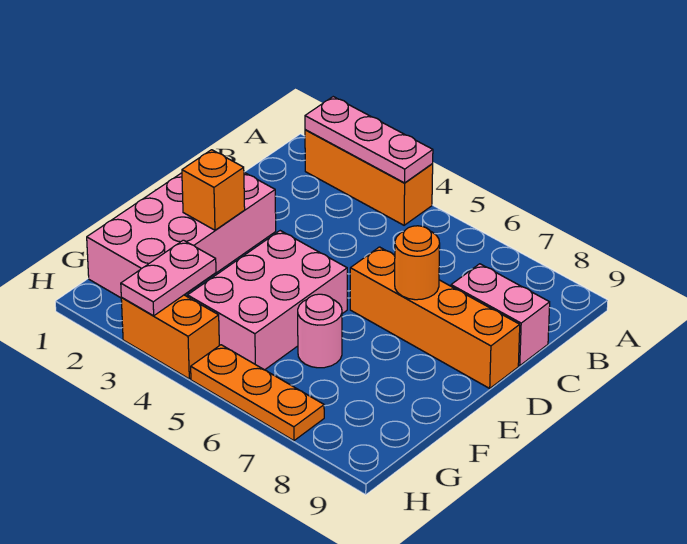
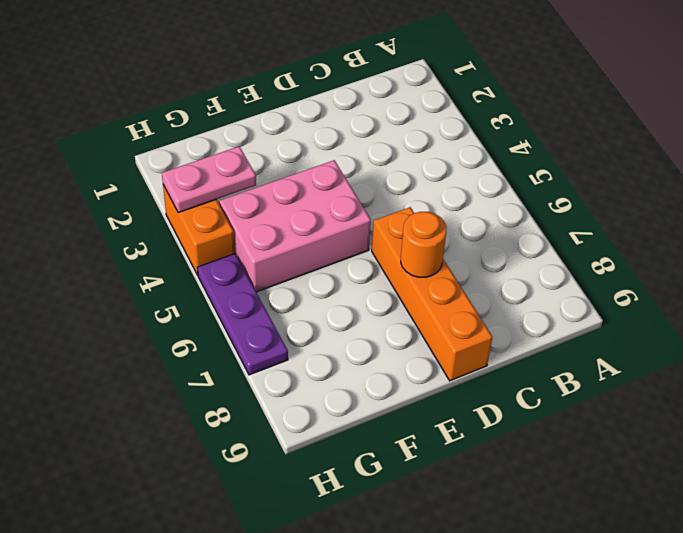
purple plate H5:H7 level 1 -> orange plate H5:H7 level 1
none -> orange brick A2:A4 level 1
none -> pink brick C8:C9 level 1
none -> pink brick D1:G2 level 1

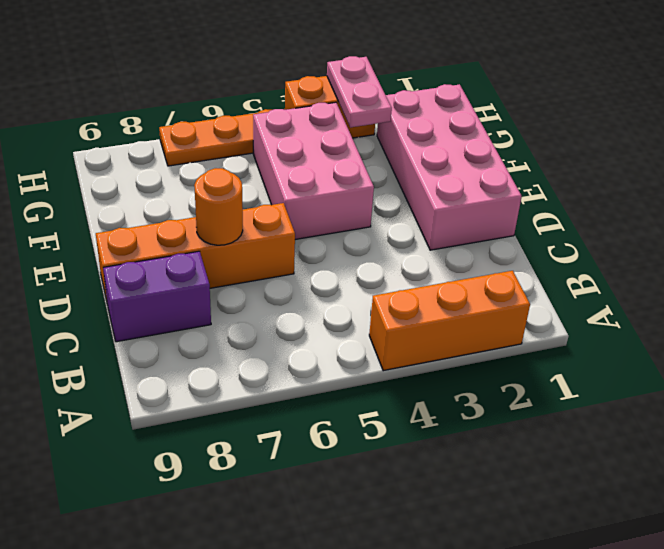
purple brick C8:C9 level 1 -> pink brick C8:C9 level 1
none -> pink round brick F6 level 1
none -> pink plate A2:A4 level 2
none -> orange brick E2 level 2

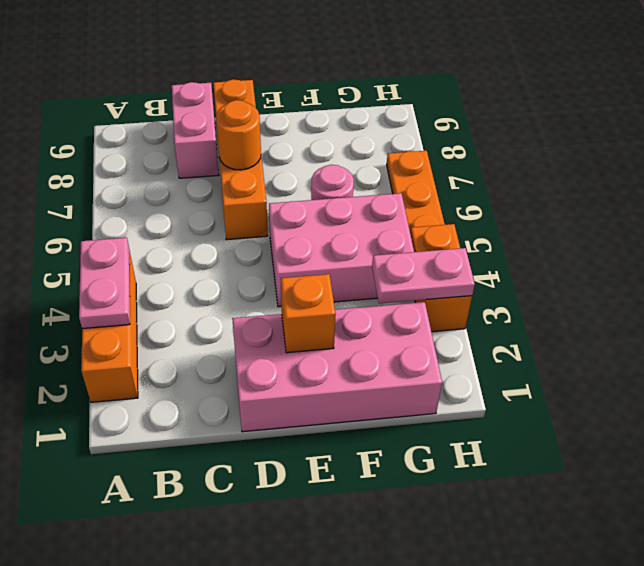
pink plate A3:A4 level 2 -> pink plate A2:A4 level 2

